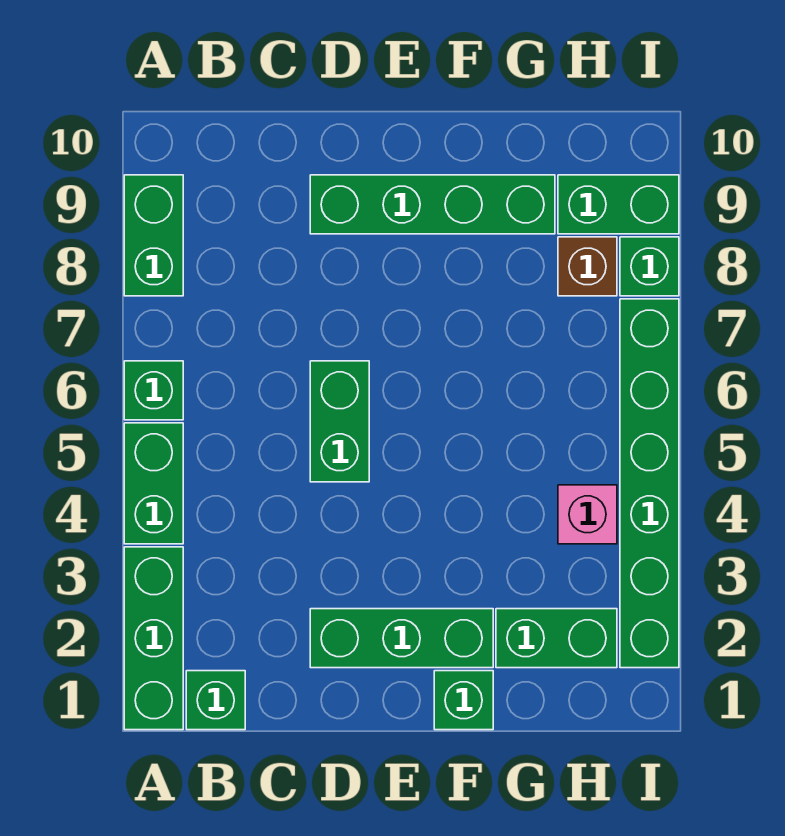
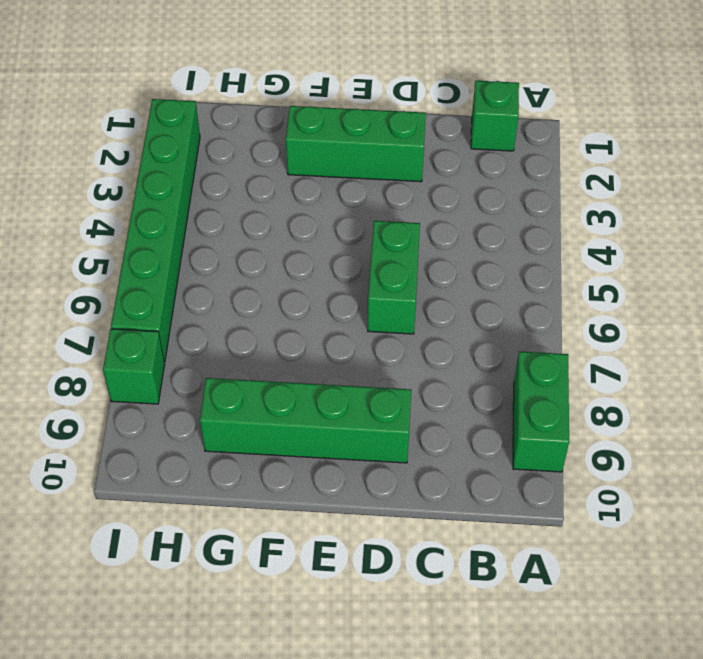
none -> green brick A1:A3 level 1
none -> green brick A4:A5 level 1
none -> green brick A6 level 1

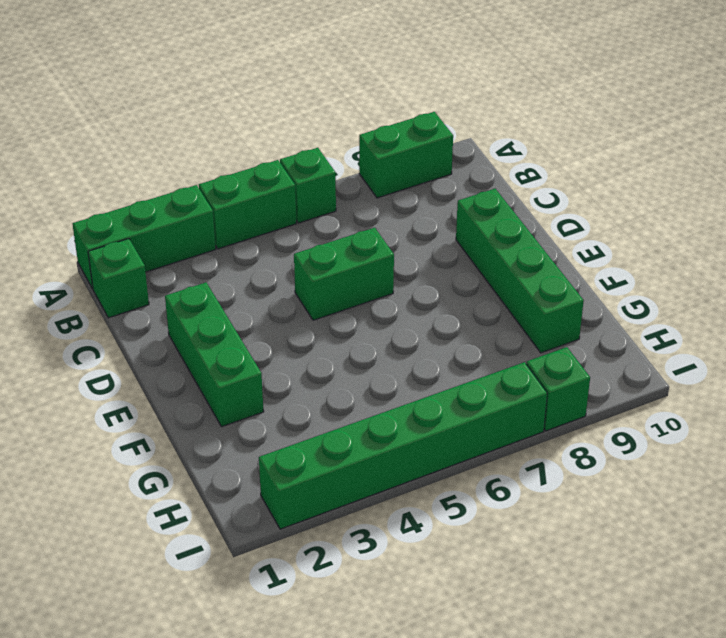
none -> green brick F1 level 1
none -> green brick G2:H2 level 1
none -> pink brick H4 level 1

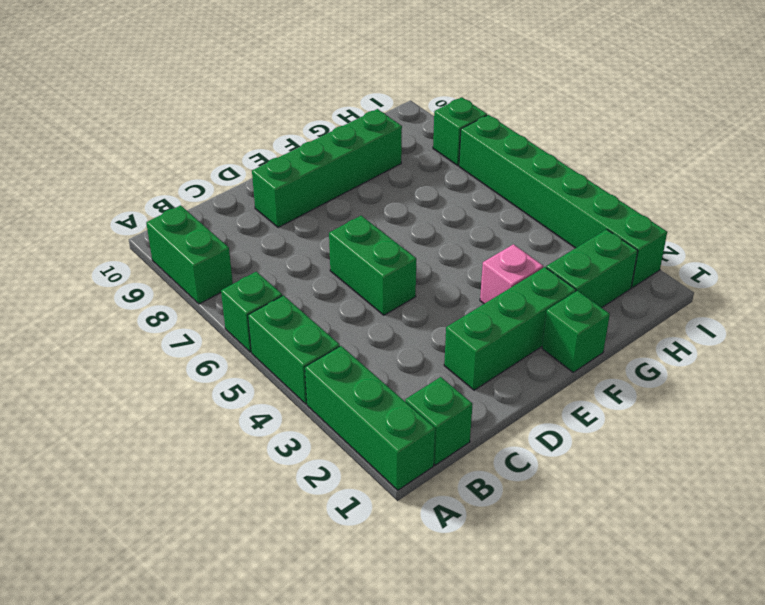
pink brick F3 level 1 -> pink brick H4 level 1
none -> brown brick H8 level 1
none -> green brick H9:I9 level 1

